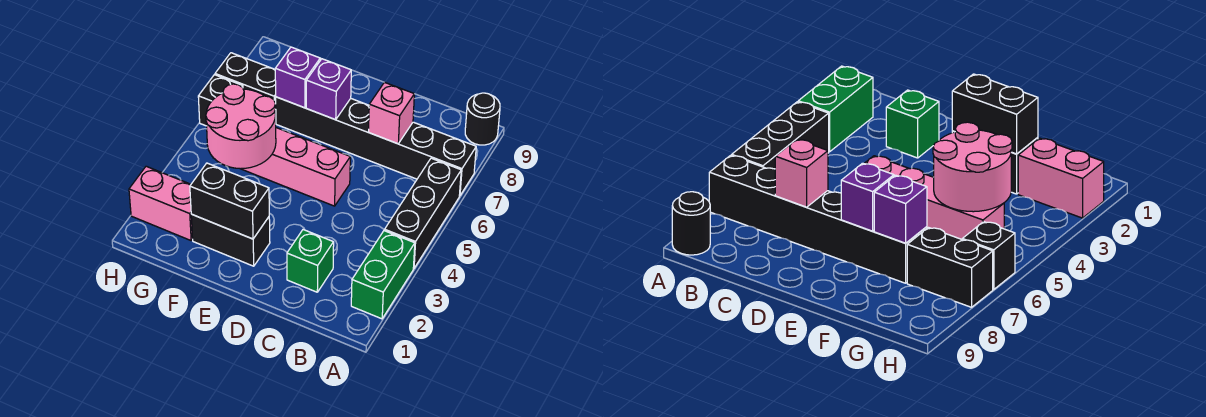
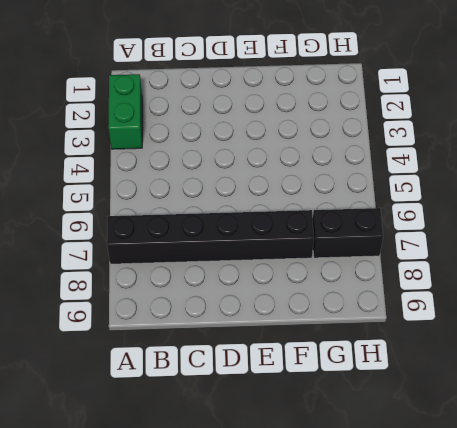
none -> black brick A4:A6 level 1
none -> black round brick A9 level 1
none -> green brick C2 level 1

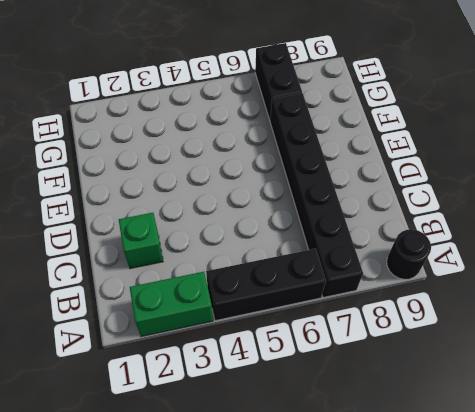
none -> pink brick D5:G5 level 1
none -> black brick E2:F2 level 1
none -> pink brick G2:H2 level 1

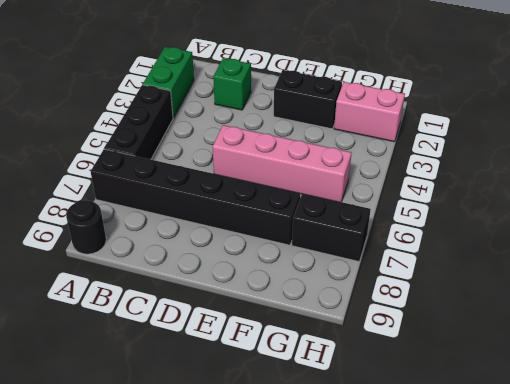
none -> black brick H6 level 1
none -> pink brick C7 level 2
none -> black brick E2:F2 level 2

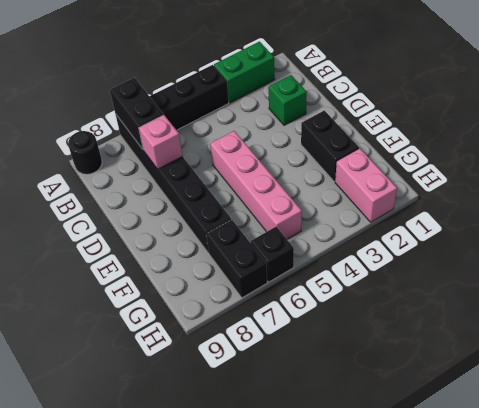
black brick A7:B7 level 2 -> black brick E2:F2 level 2
none -> purple brick E7 level 2
none -> pink round brick F4:G5 level 2
none -> purple brick F7 level 2

